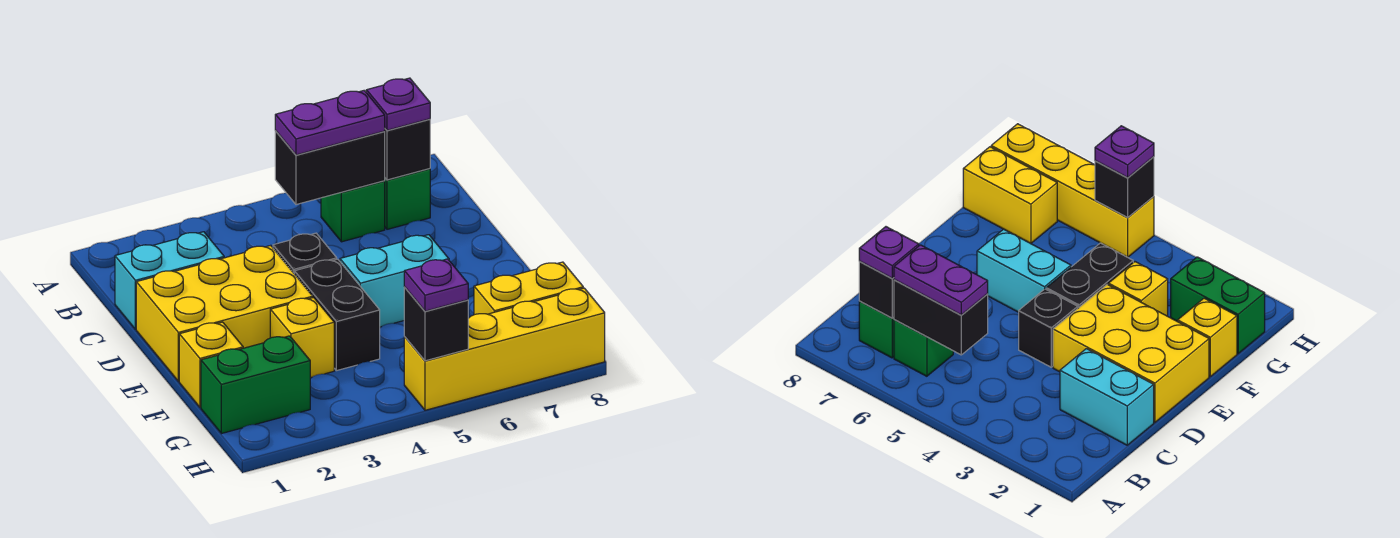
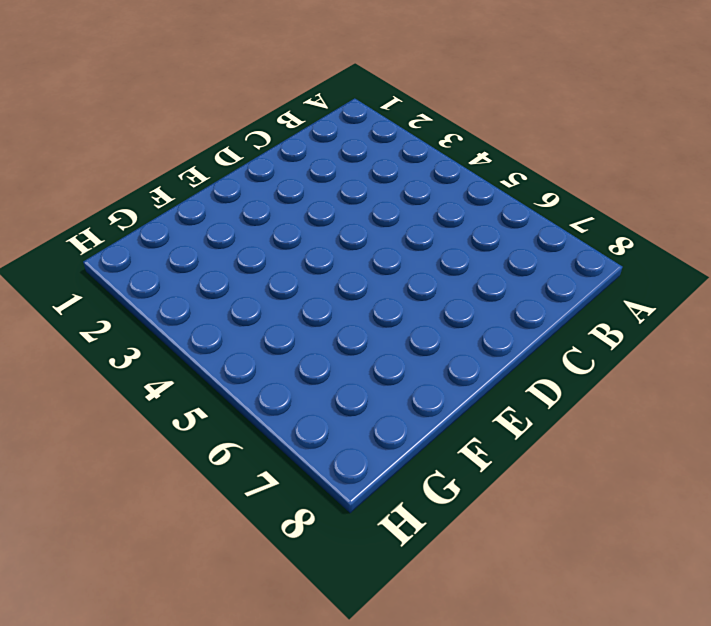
none -> green brick B6 level 1
none -> green brick B7 level 1
none -> cyan brick C1:C2 level 1

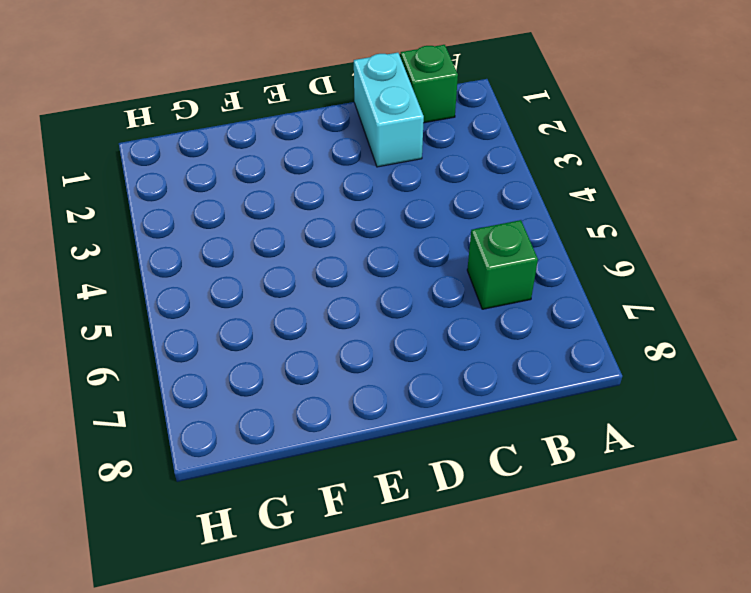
green brick B1 level 1 -> green brick B7 level 1
none -> yellow brick D1:E3 level 1
none -> black brick D4 level 1
none -> black brick E4:F4 level 1

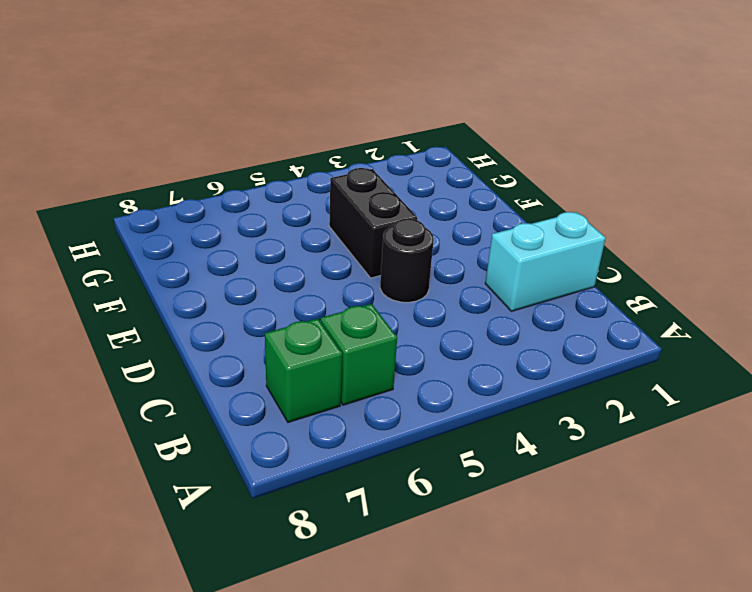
black round brick D4 level 1 -> black brick D4 level 1
none -> yellow brick D1:E3 level 1
none -> cyan brick E5:E6 level 1
none -> yellow brick F1 level 1

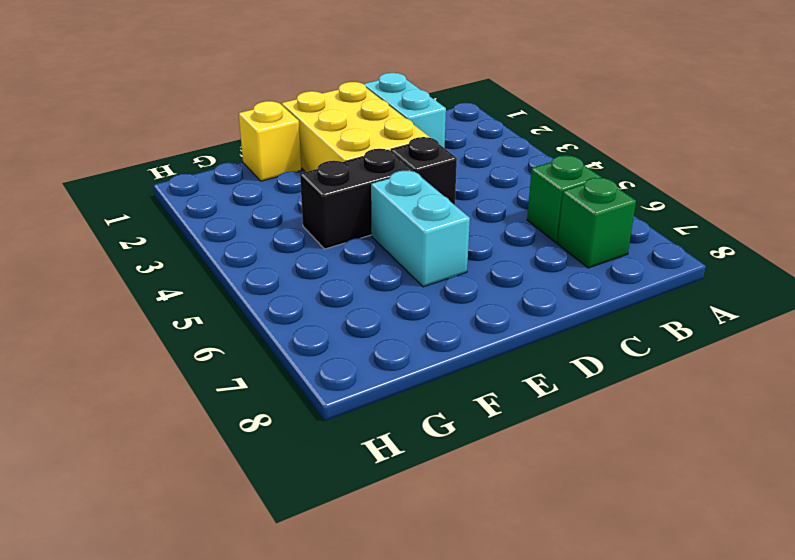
none -> yellow brick F3 level 1
none -> green brick G1:G2 level 1
none -> yellow brick G7:G8 level 1

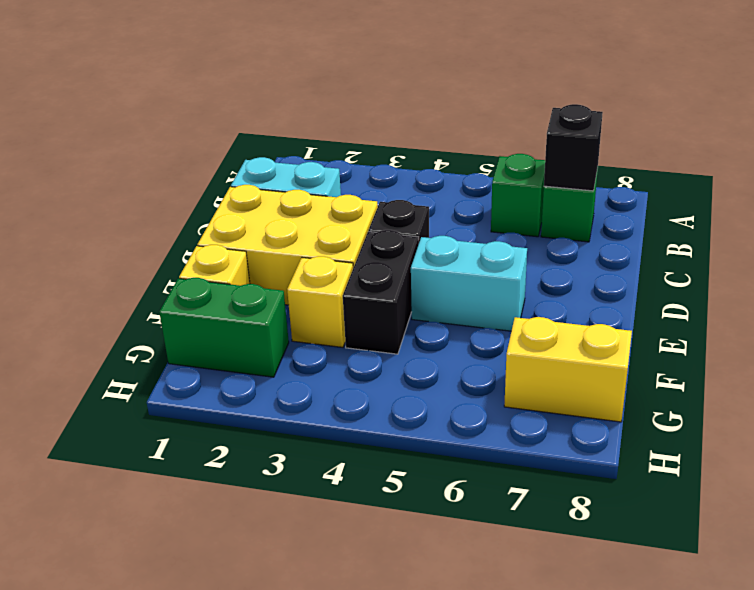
none -> yellow brick H5:H8 level 1
none -> black brick B5:B6 level 2
none -> black brick H5 level 2

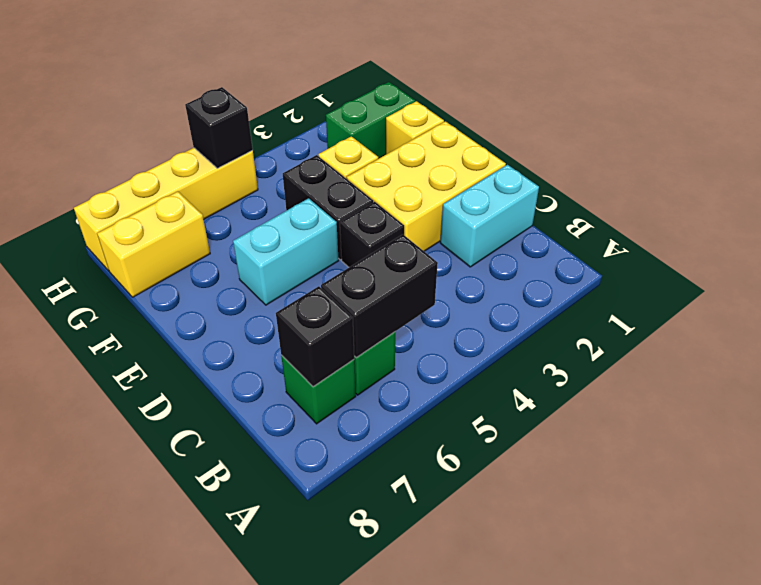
none -> purple plate B5:B6 level 3
none -> purple plate B7 level 3
none -> purple plate H5 level 3

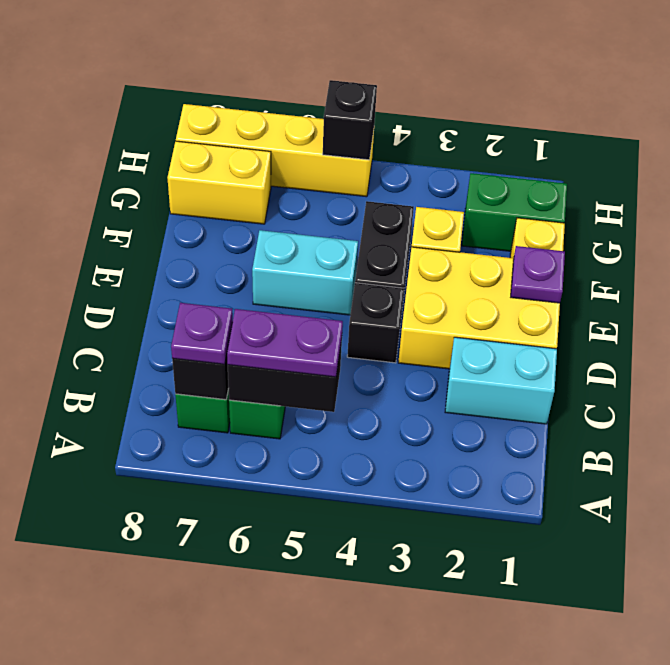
purple plate E1 level 2 -> purple plate H5 level 3

